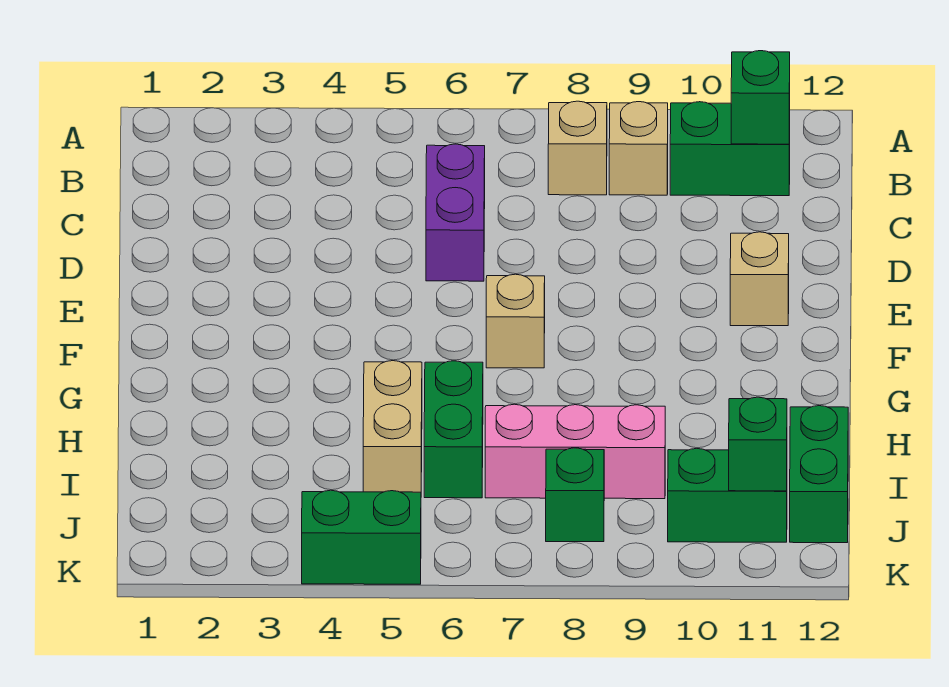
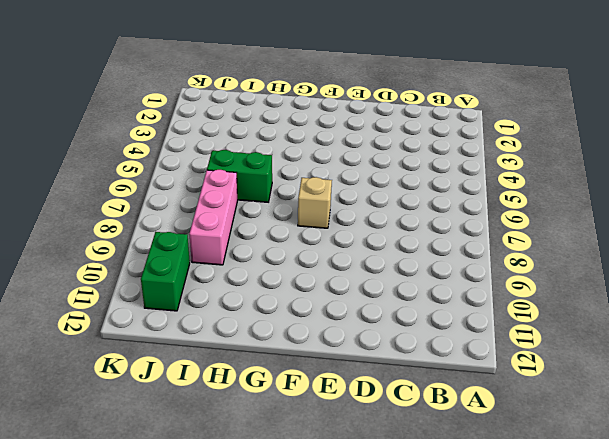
none -> tan brick B8 level 1
none -> tan brick B9 level 1
none -> green brick B10:B11 level 1

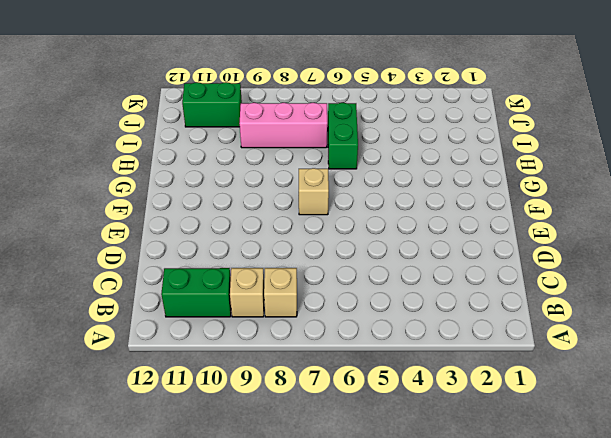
none -> purple brick C6:D6 level 1
none -> tan brick E11 level 1
none -> tan brick H5:I5 level 1

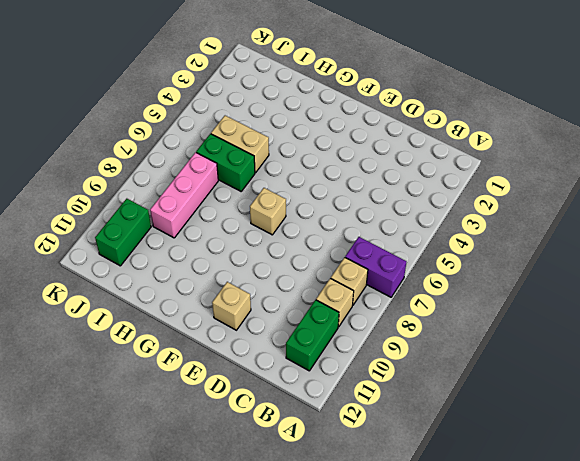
purple brick A7:B7 level 1 -> purple brick C6:D6 level 1
none -> green brick I12:J12 level 1
none -> green brick J8 level 1
none -> green brick K4:K5 level 1

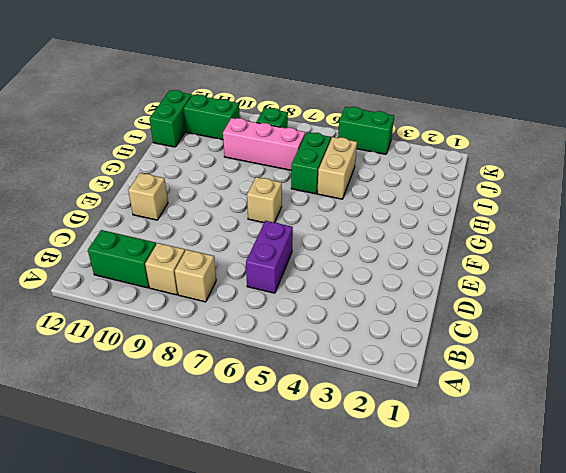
none -> green brick B11 level 2
none -> green brick J11 level 2

